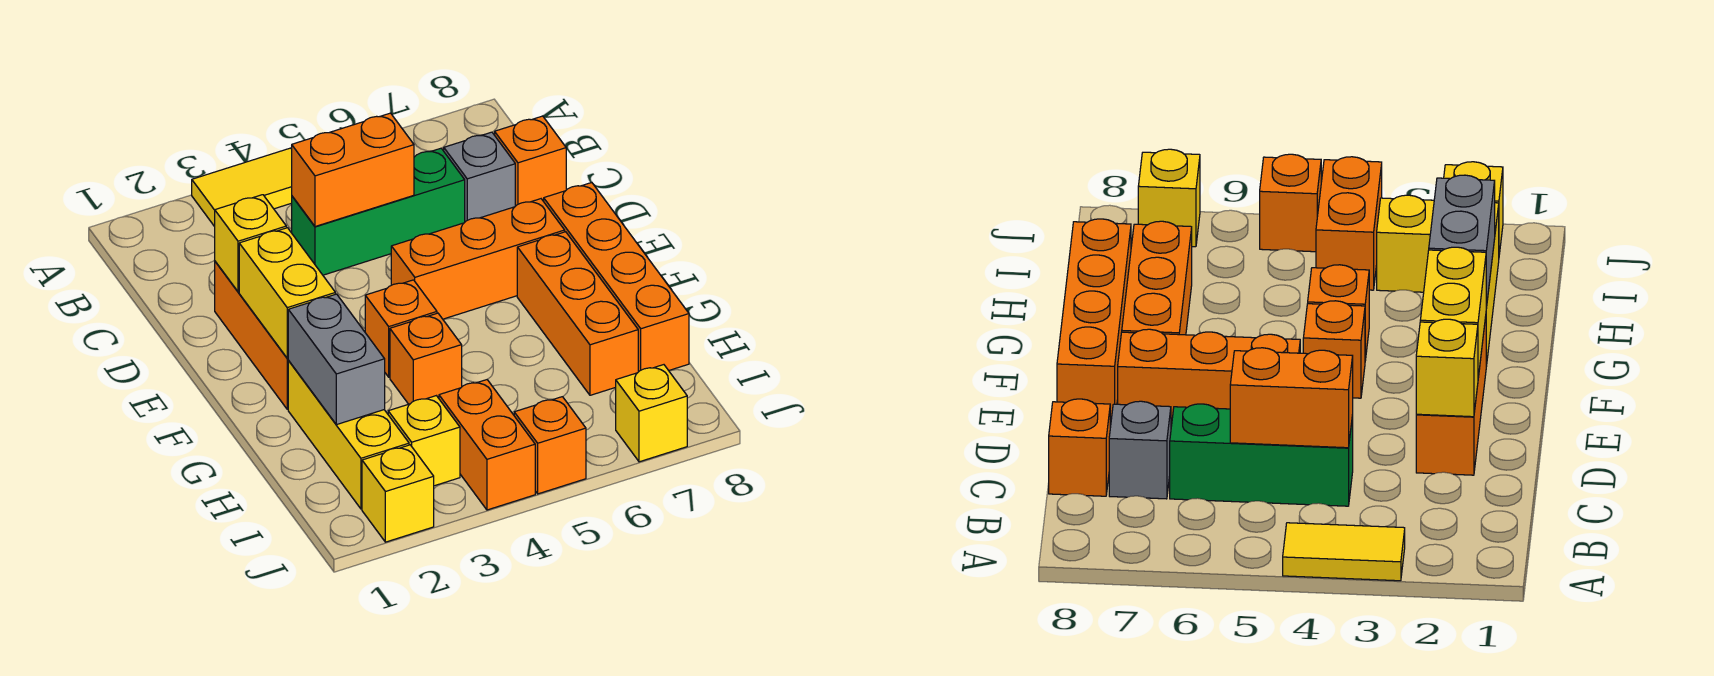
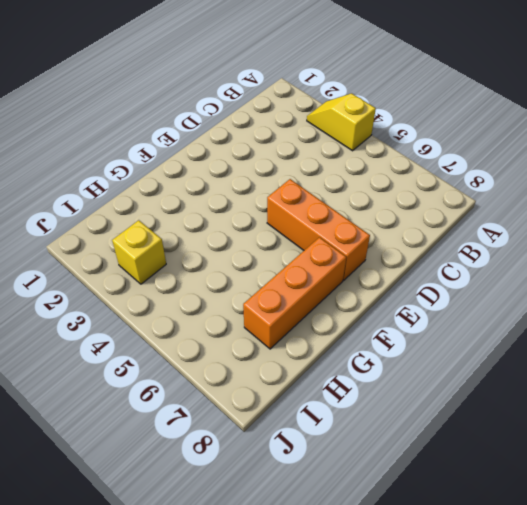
yellow slope A3:A4 level 1 top 4 -> yellow tile A3:A4 level 1
none -> green brick C4:C6 level 1
none -> grey brick C7 level 1
none -> orange brick C8 level 1

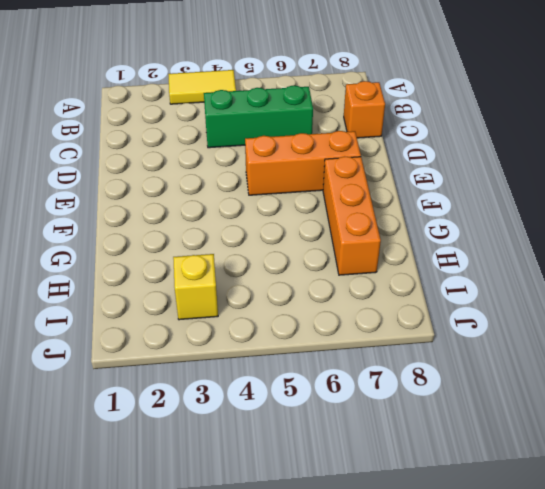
none -> grey brick C7 level 1
none -> orange brick D2:F2 level 1
none -> orange brick E8:H8 level 1

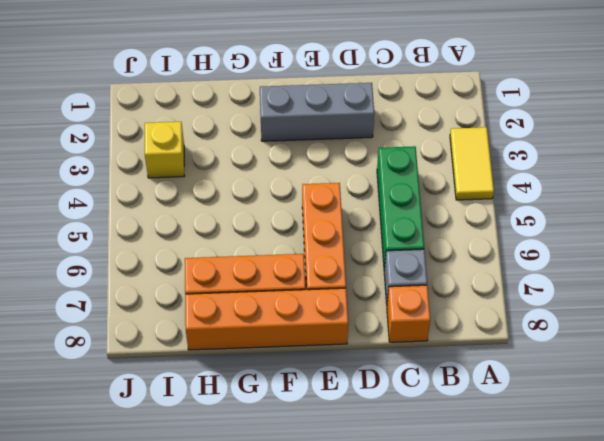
grey brick D2:F2 level 1 -> orange brick D2:F2 level 1
none -> orange brick F4 level 1
none -> yellow brick G2:I2 level 1
none -> orange brick G4 level 1

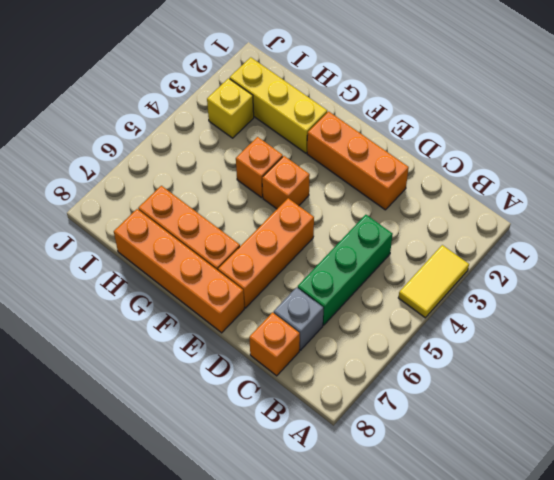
none -> orange brick I4:J4 level 1
none -> yellow brick J2 level 1
none -> orange brick J5 level 1

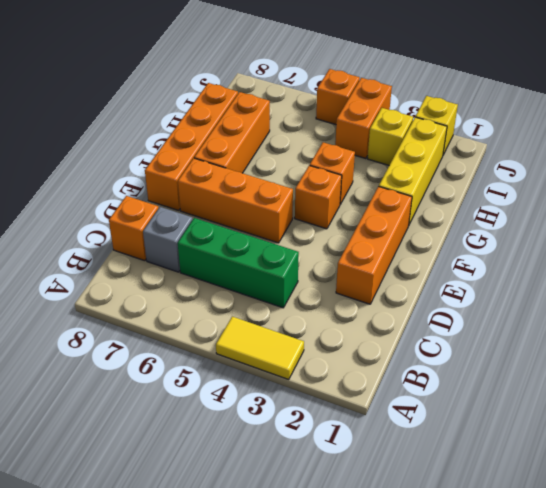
none -> yellow brick J7 level 1
none -> orange brick C4:C5 level 2
none -> yellow brick D2 level 2

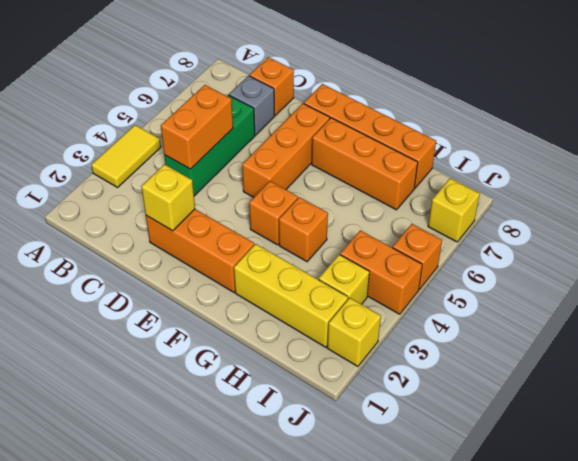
none -> yellow brick E2:F2 level 2
none -> grey brick G2:H2 level 2

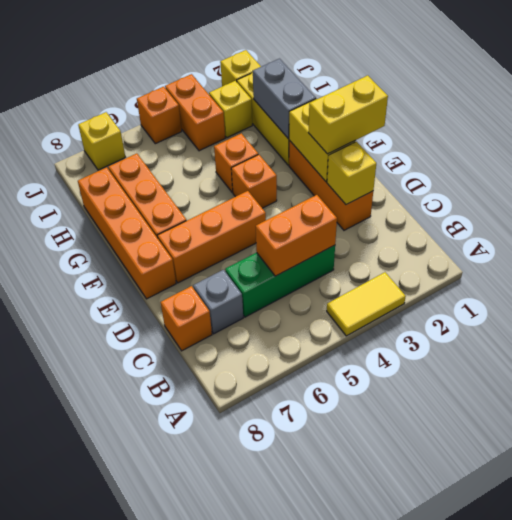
yellow brick E1:E2 level 3 -> none

